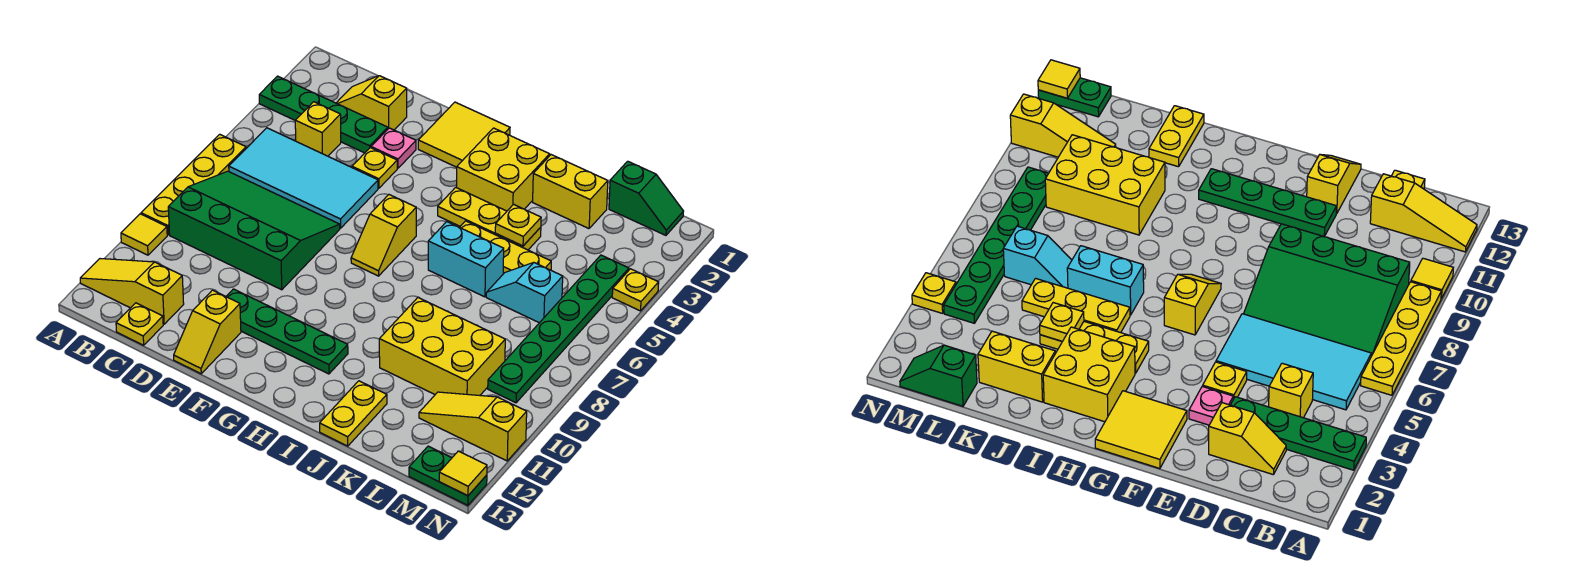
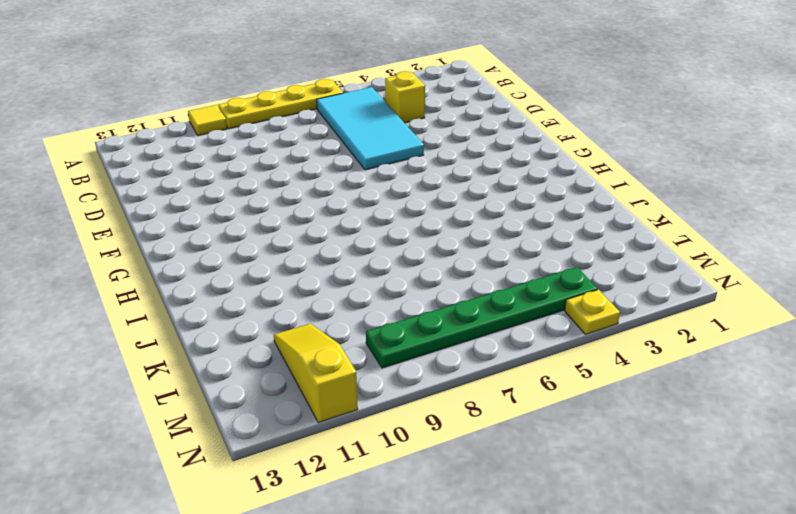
none -> green plate A3:D3 level 1
none -> yellow slope A12:C12 level 1 top C
none -> green slope B7:E9 level 1 top 9
none -> yellow slope C2:D2 level 1 top D

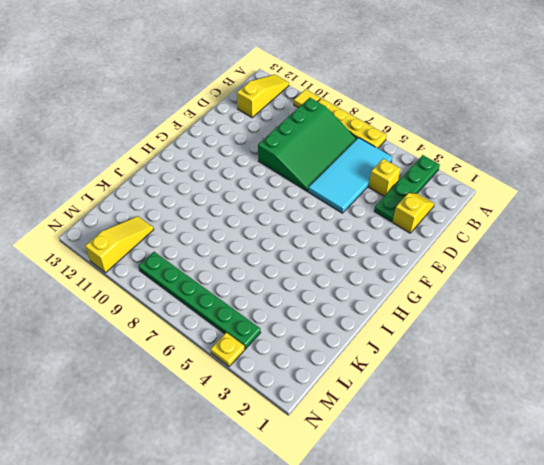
none -> yellow plate C13 level 1
none -> pink plate E3 level 1
none -> yellow plate E4 level 1
none -> green plate E11:H11 level 1

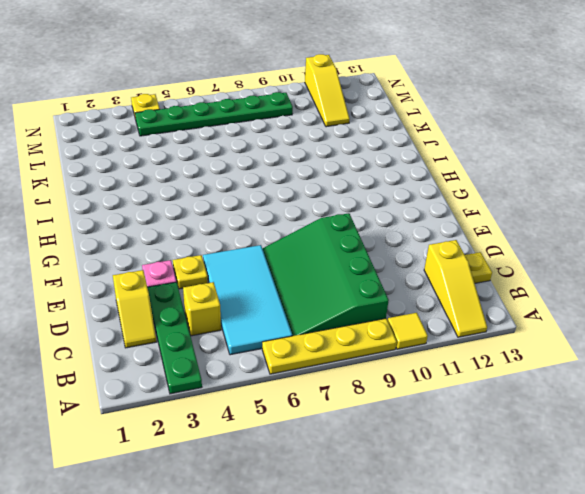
none -> green plate E11:H11 level 1
none -> yellow slope E12:E13 level 1 top 12
none -> yellow tile F1:G2 level 1
none -> yellow slope G6:G7 level 1 top 6

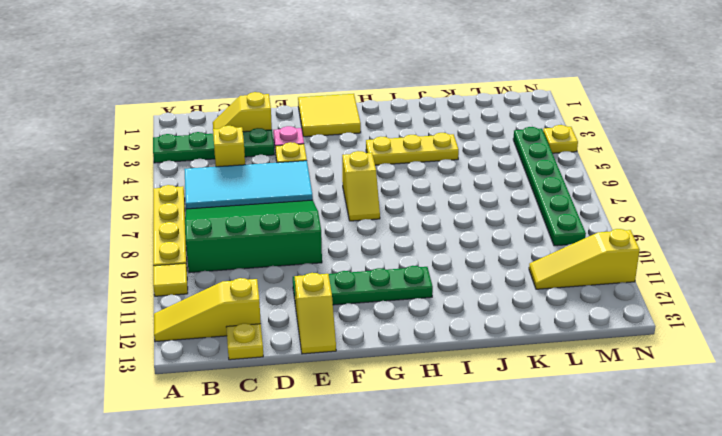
none -> yellow brick H2:I3 level 1
none -> yellow plate I5:K5 level 1
none -> cyan brick I6:J6 level 1
none -> yellow brick J2:K2 level 1

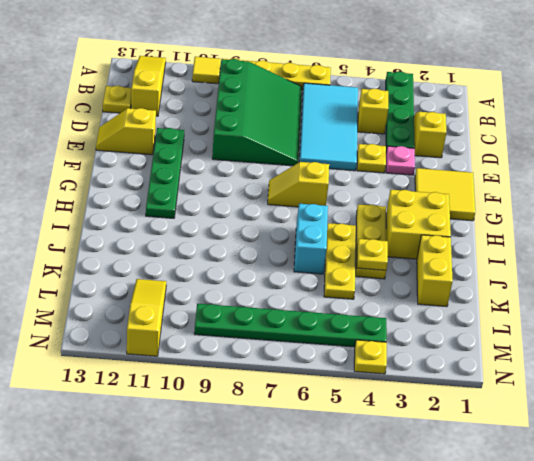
none -> yellow brick J9:L10 level 1
none -> yellow plate J12:J13 level 1
none -> cyan slope K6:L6 level 1 top L
none -> green slope L1:M1 level 1 top L

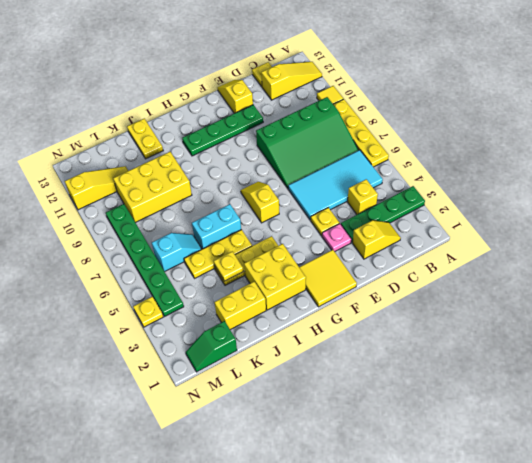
none -> green plate M13:N13 level 1
none -> yellow tile N13 level 2

